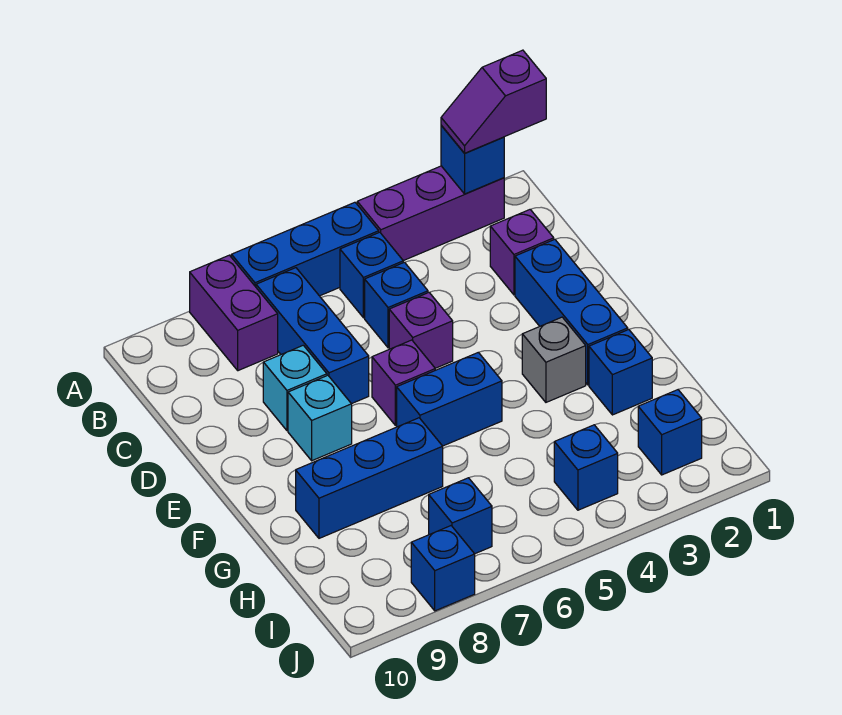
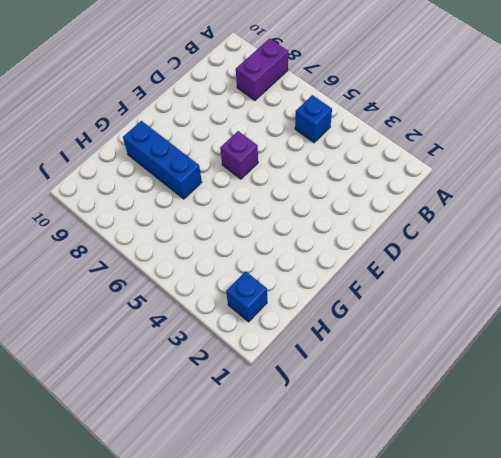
none -> purple brick A2:A4 level 1
none -> blue brick A5:A7 level 1
none -> blue brick B7:D7 level 1

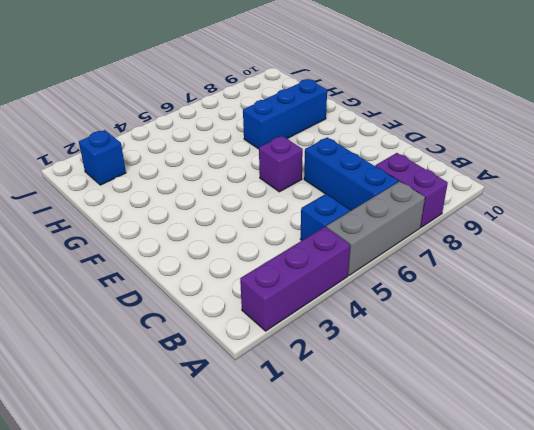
grey brick A5:A7 level 1 -> blue brick A5:A7 level 1
none -> purple brick C2 level 1
none -> blue brick C5 level 1
none -> blue brick D2:F2 level 1

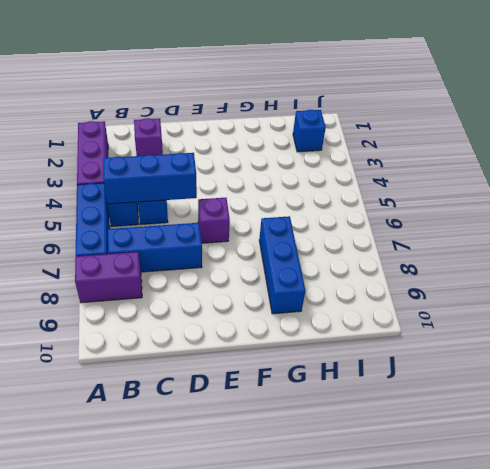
blue brick B5:D5 level 2 -> blue brick D2:F2 level 1
none -> purple brick D5 level 1
none -> cyan brick D8 level 1
none -> cyan brick E8 level 1

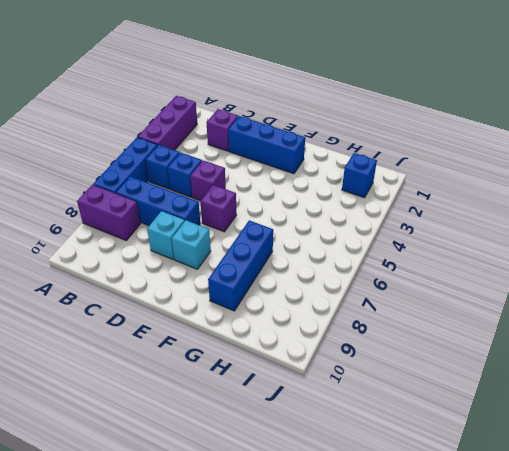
none -> grey brick F3 level 1
none -> blue brick F5:F6 level 1
none -> blue brick G2 level 1

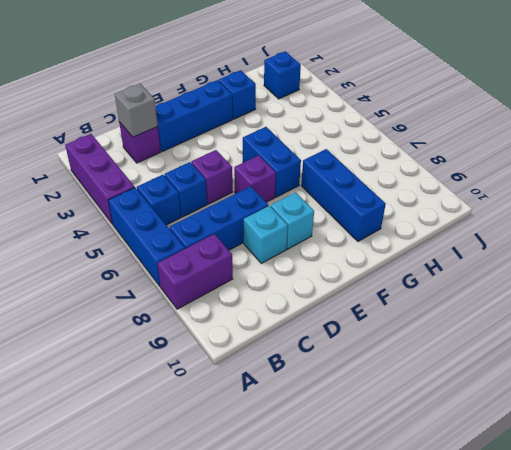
grey brick C2 level 2 -> grey brick F3 level 1
none -> blue brick I4 level 1
none -> blue brick I7 level 1
none -> blue brick J8 level 1

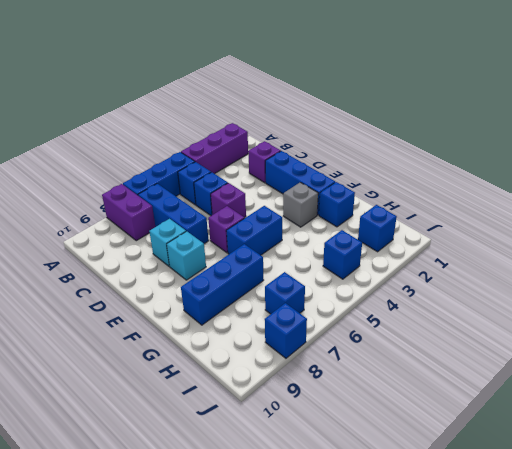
none -> blue brick A2 level 2
none -> purple slope A1:A2 level 3 top 1

